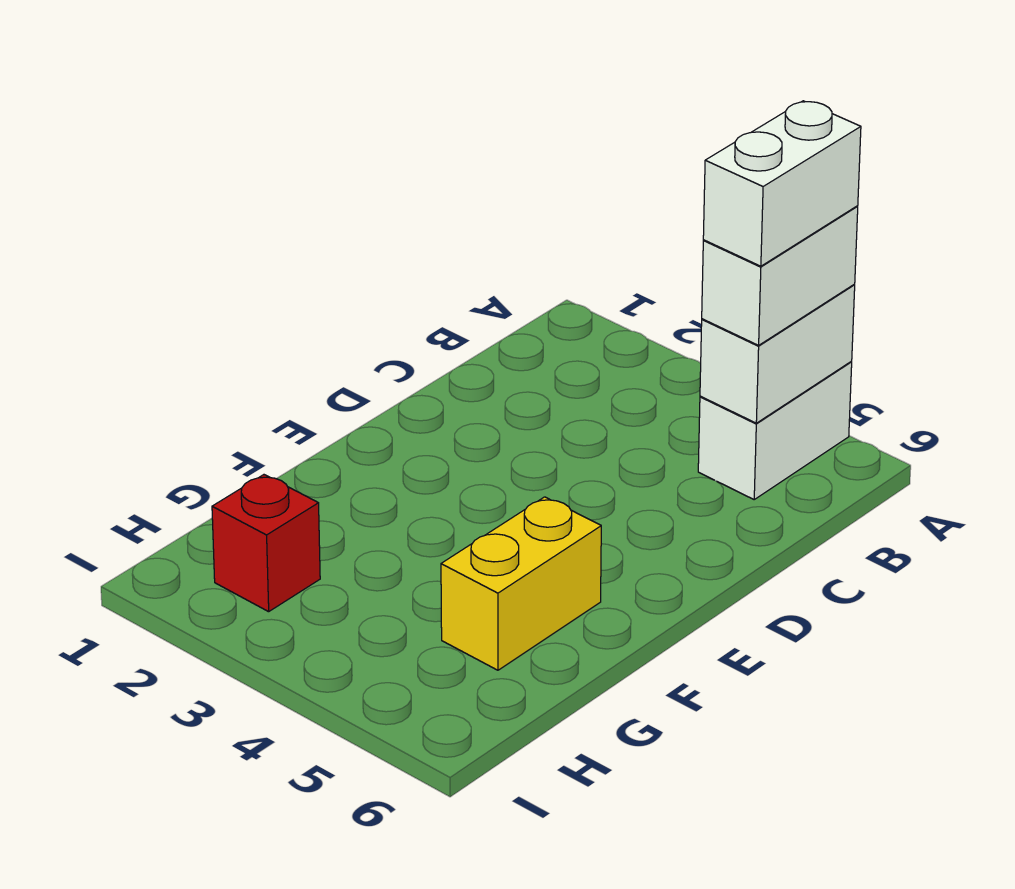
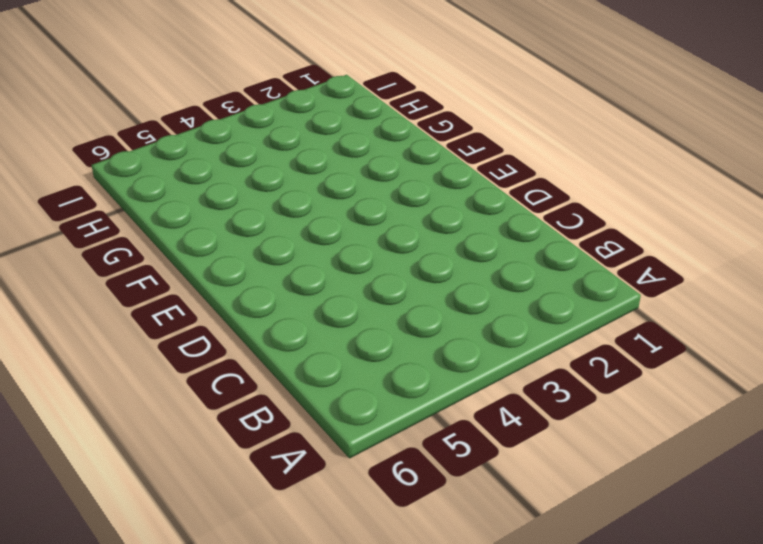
none -> white brick A5:B5 level 1
none -> yellow brick F5:G5 level 1

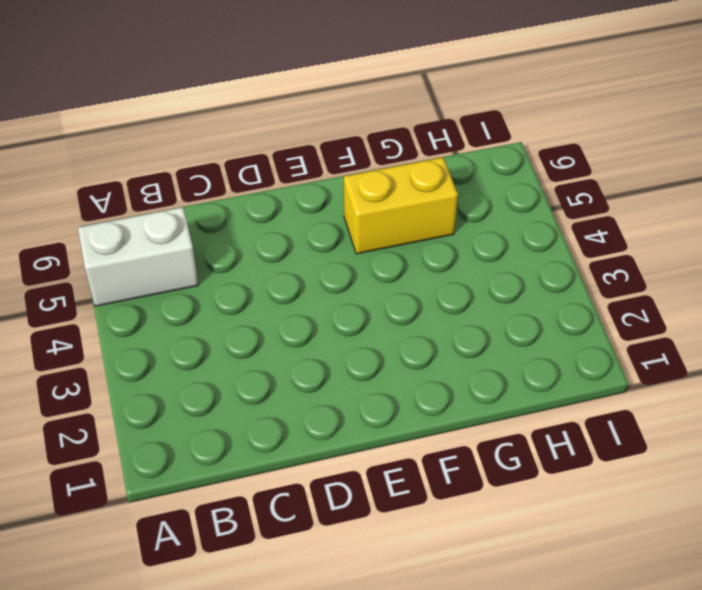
none -> red brick H2 level 1
none -> white brick A5:B5 level 2

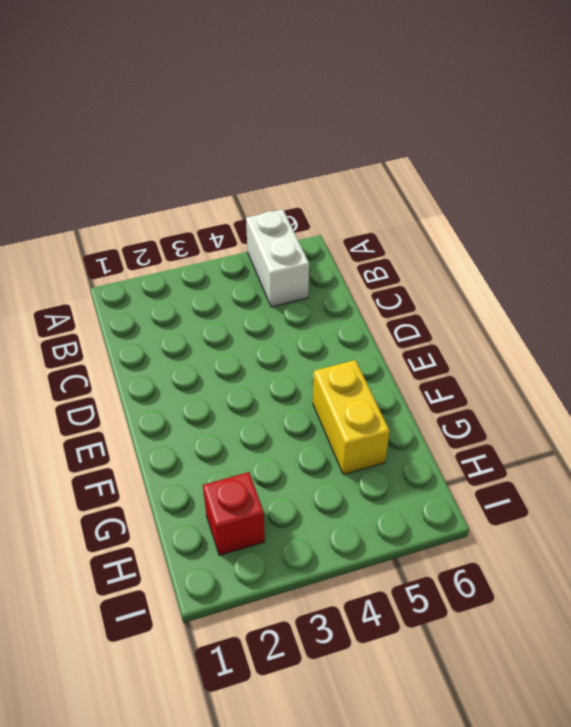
none -> white brick A5:B5 level 2
none -> white brick A5:B5 level 3

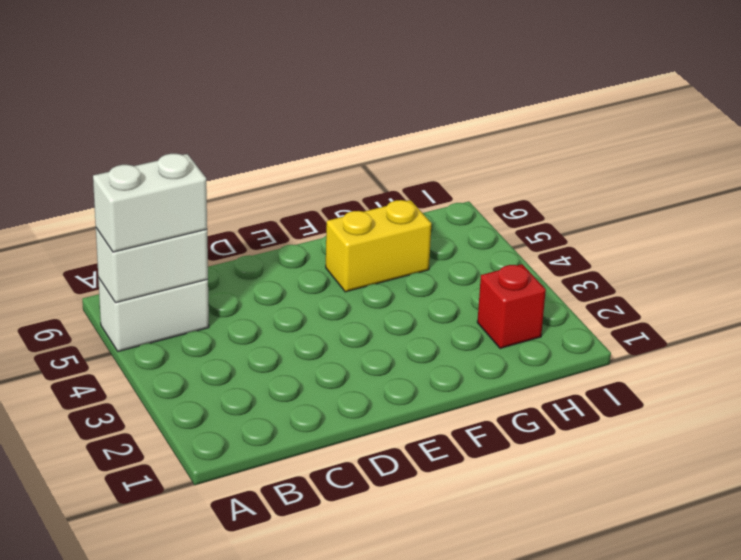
none -> white brick A5:B5 level 4

